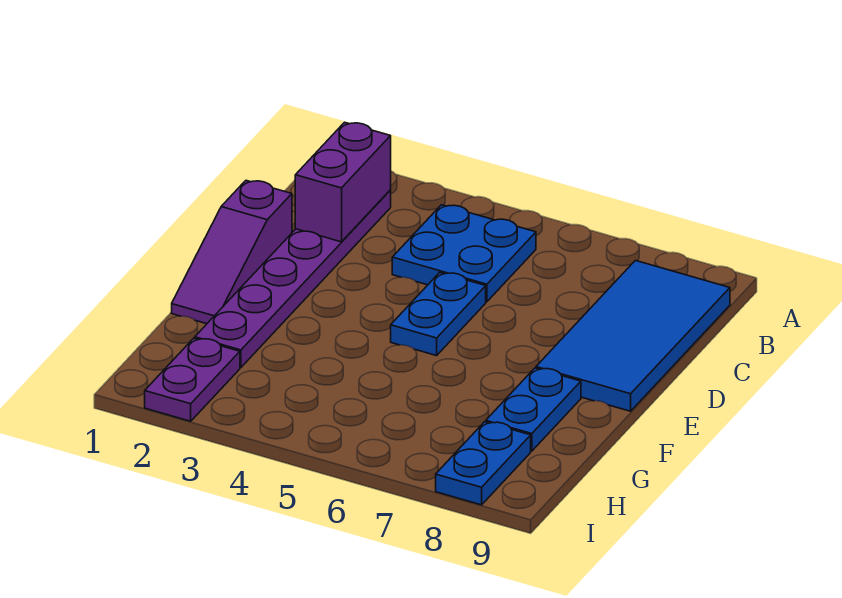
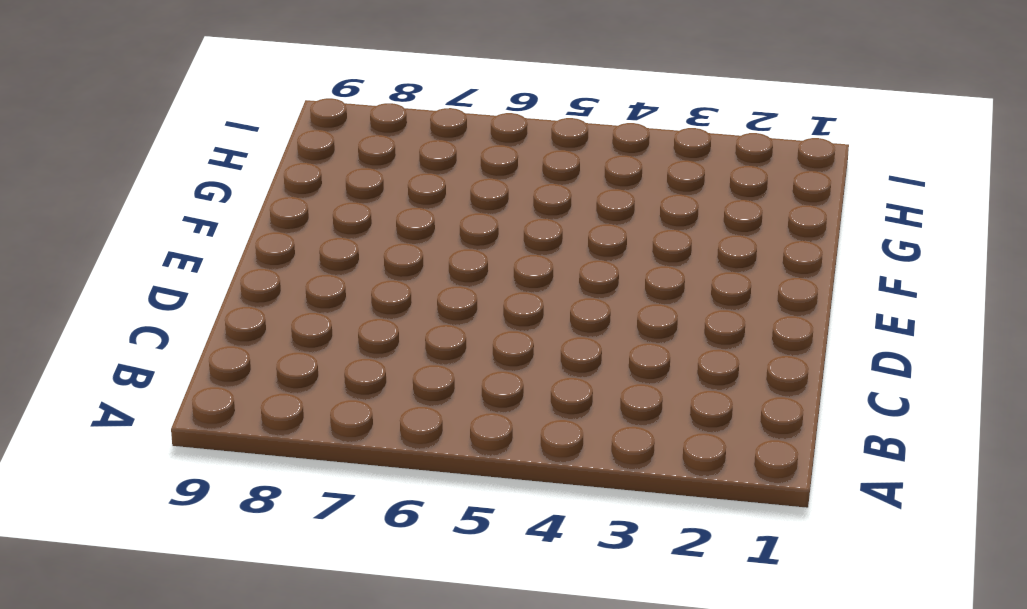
none -> purple plate B2:G2 level 1
none -> blue plate B4:C5 level 1

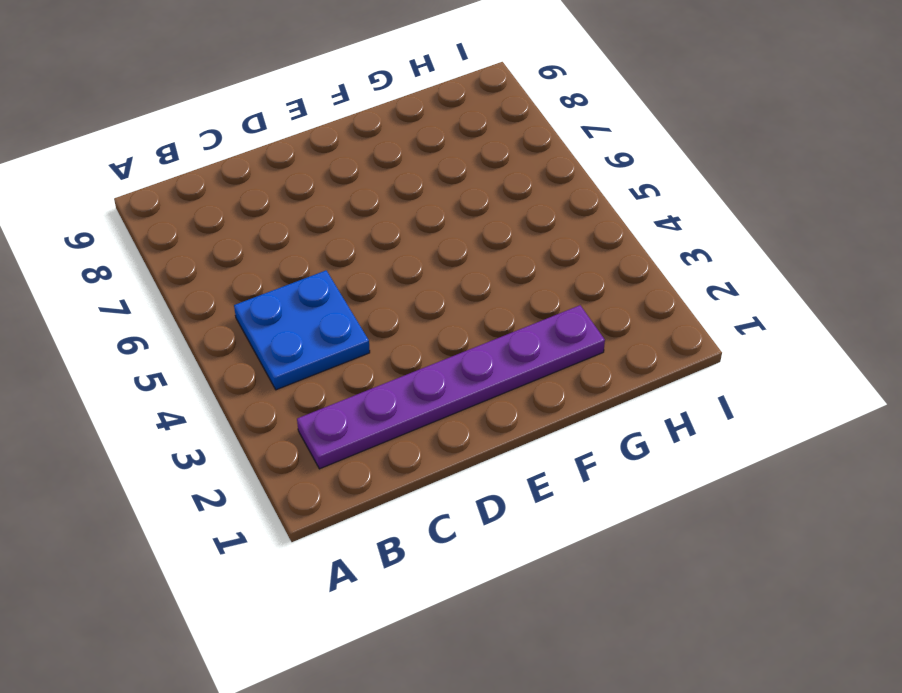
none -> blue tile B8:E9 level 1
none -> purple slope D1:F1 level 1 top D

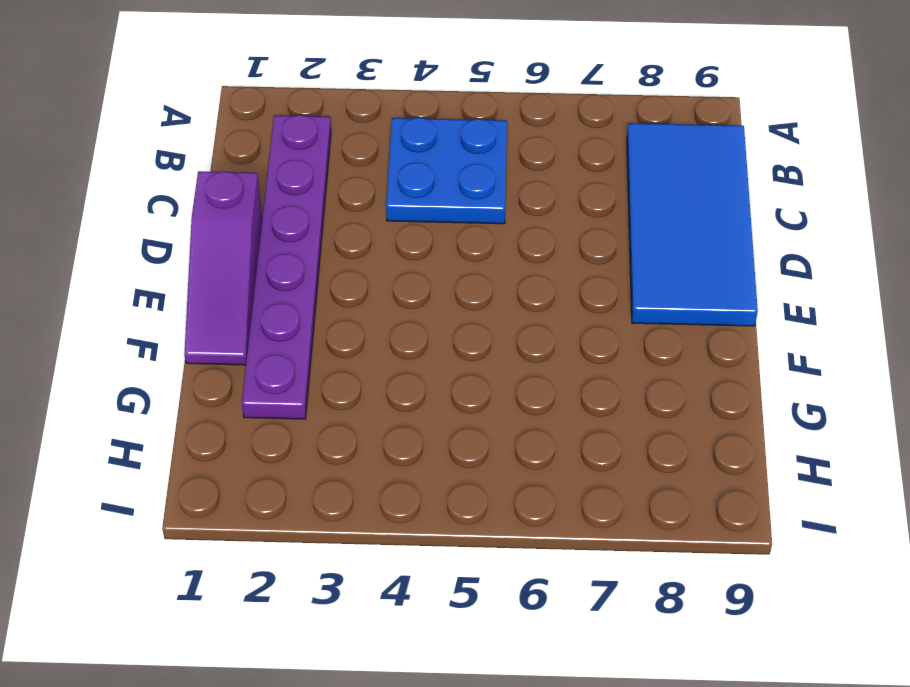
none -> blue plate D5:E5 level 1
none -> blue plate F8:G8 level 1

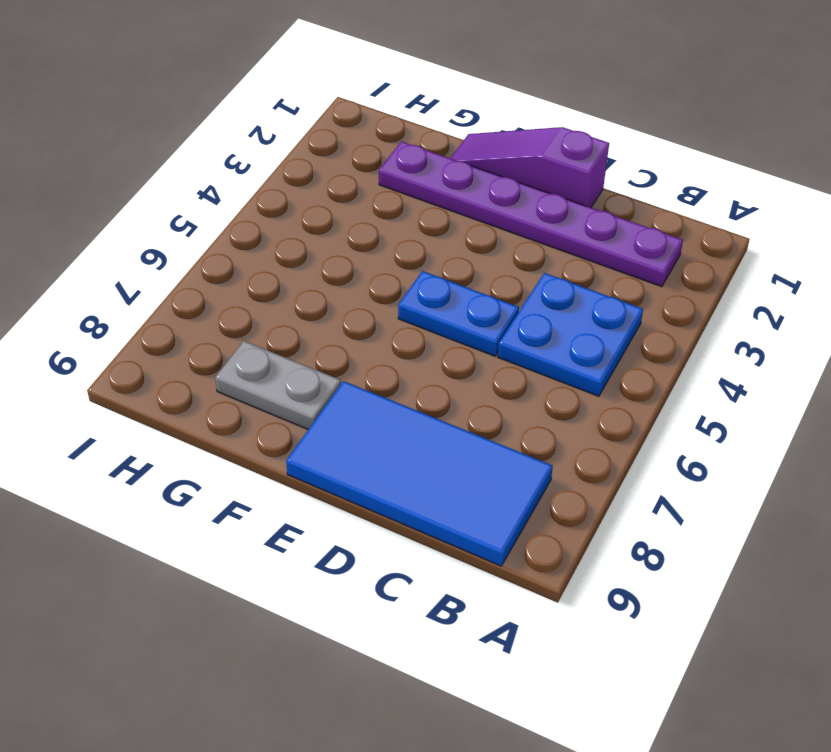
grey plate F8:G8 level 1 -> blue plate F8:G8 level 1
none -> purple plate H2:I2 level 1
none -> blue plate H8:I8 level 1

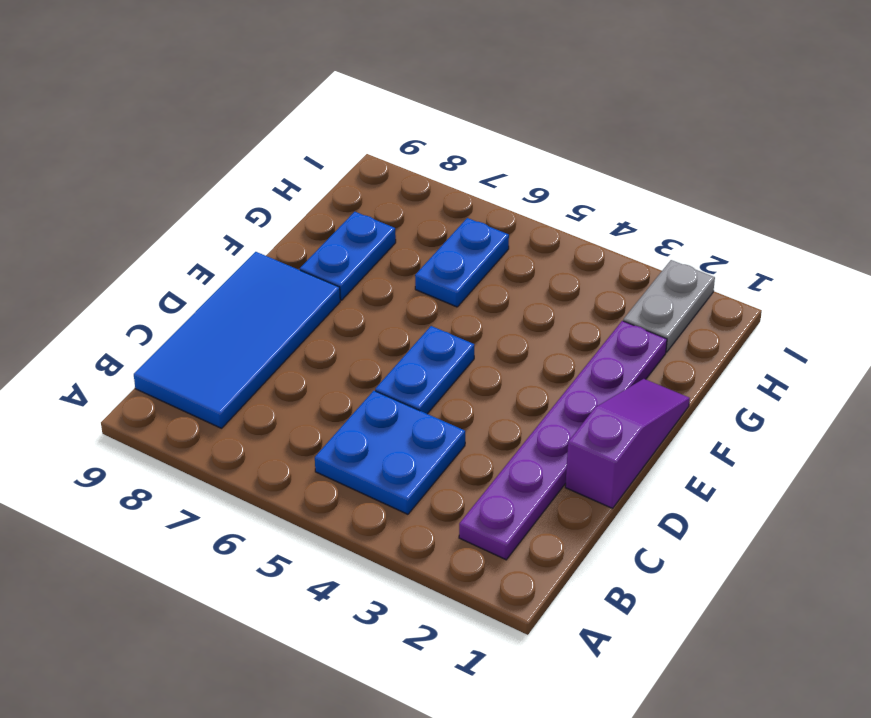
blue plate G6:H6 level 1 -> blue plate H8:I8 level 1
grey plate H2:I2 level 1 -> purple plate H2:I2 level 1
none -> purple brick B2:C2 level 2

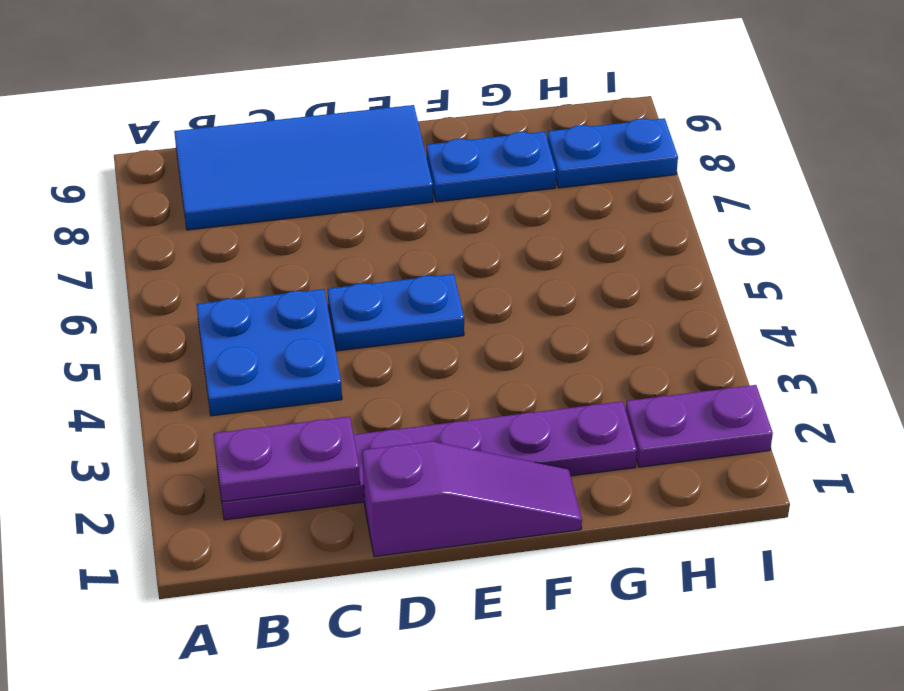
purple plate B2:C2 level 2 -> purple brick B2:C2 level 2

